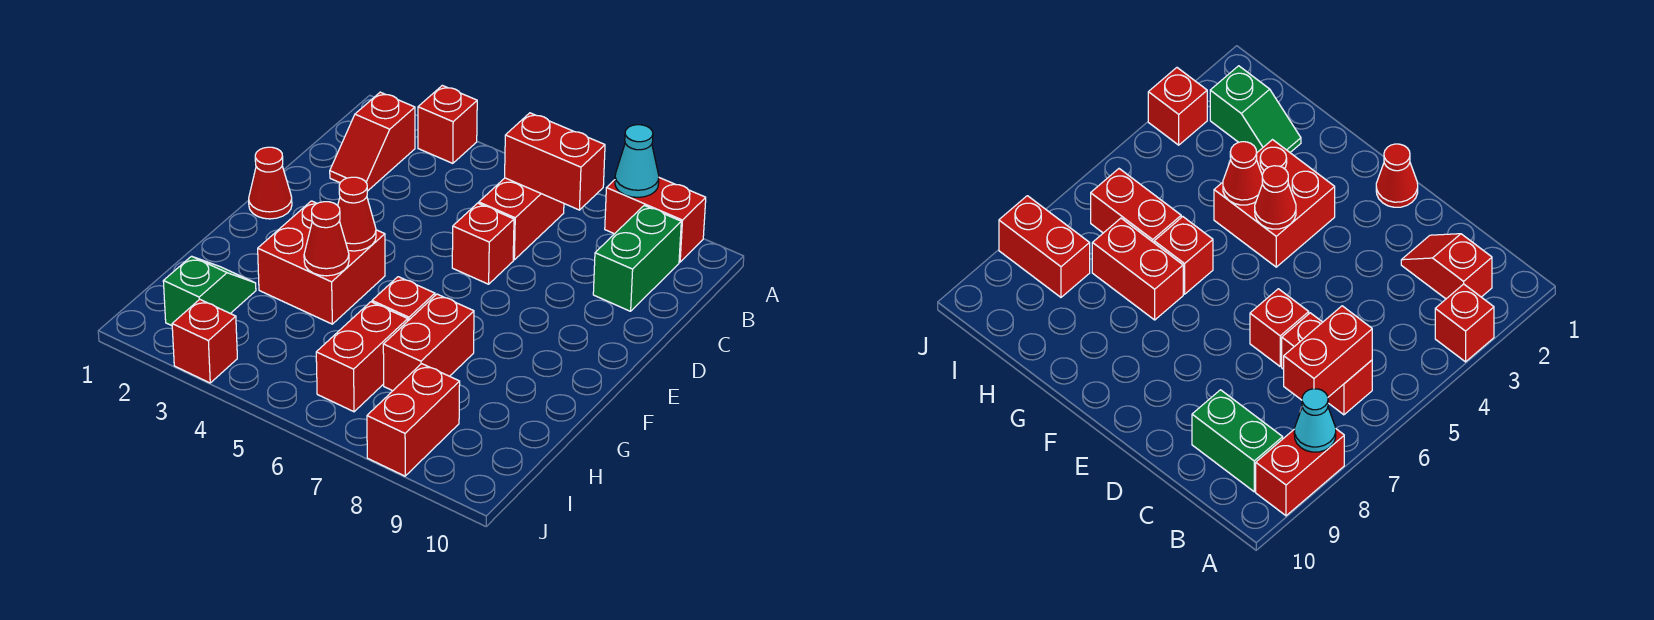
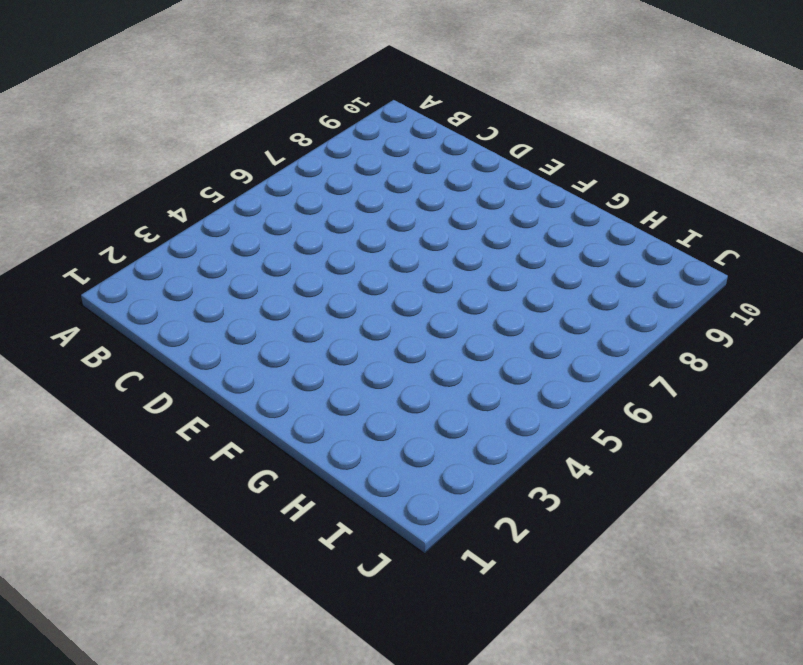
none -> red brick A3 level 1
none -> red brick A8:A9 level 1
none -> red slope B2:C2 level 1 top B

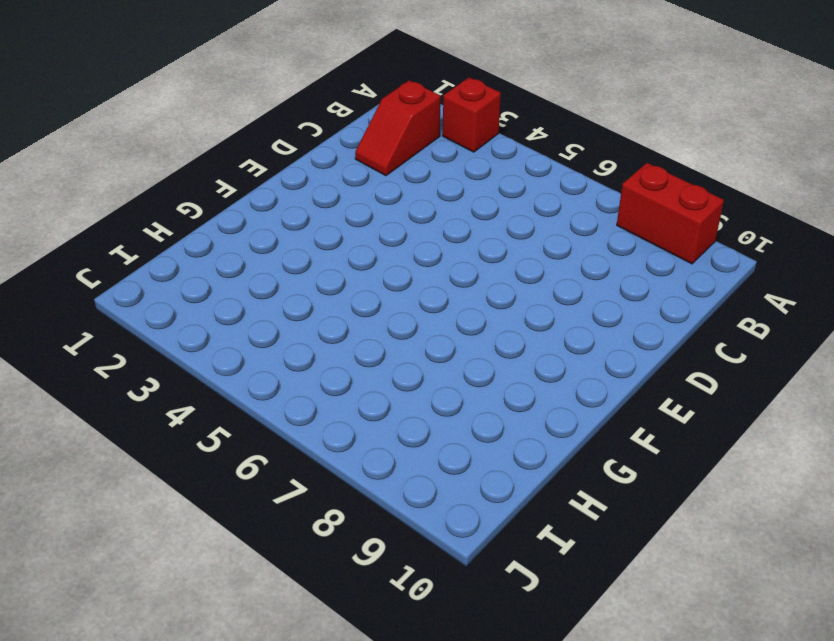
none -> red brick B6:C6 level 1
none -> green brick B9:C9 level 1
none -> red brick D6 level 1

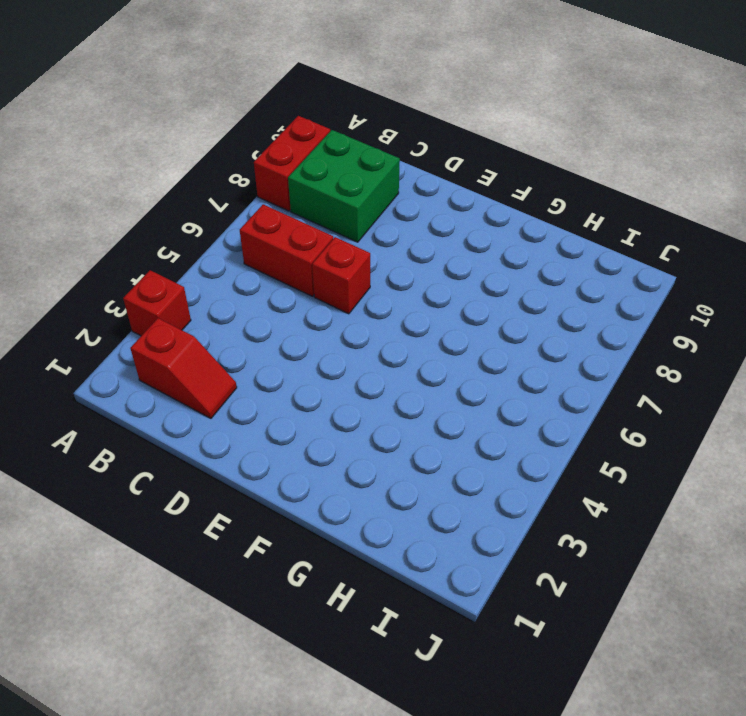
green brick B8:C9 level 1 -> green brick B9:C9 level 1
none -> red cone E1 level 1
none -> red brick F3:G4 level 1
none -> red brick G6 level 1

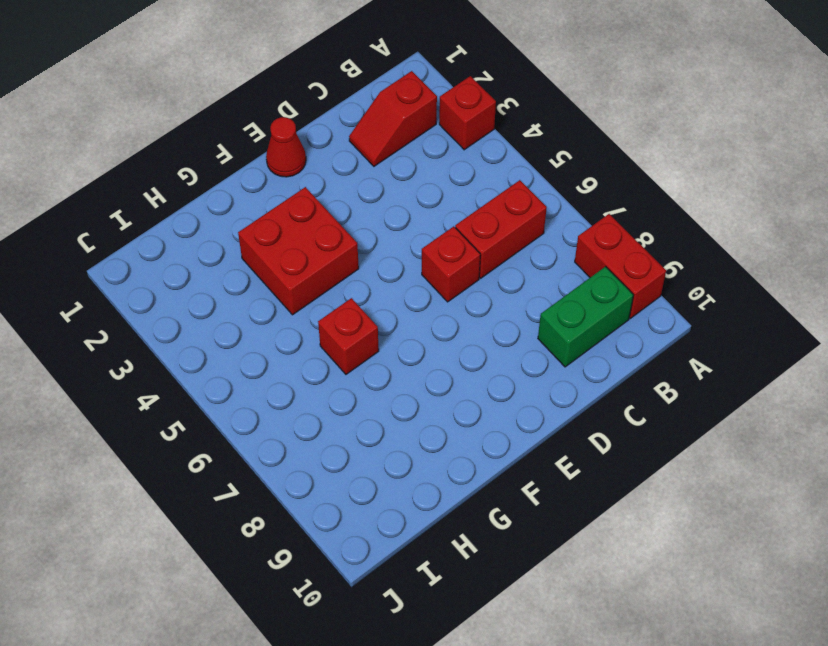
none -> red brick G7:H7 level 1
none -> green slope H2:I2 level 1 top I
none -> red brick H6:I6 level 1

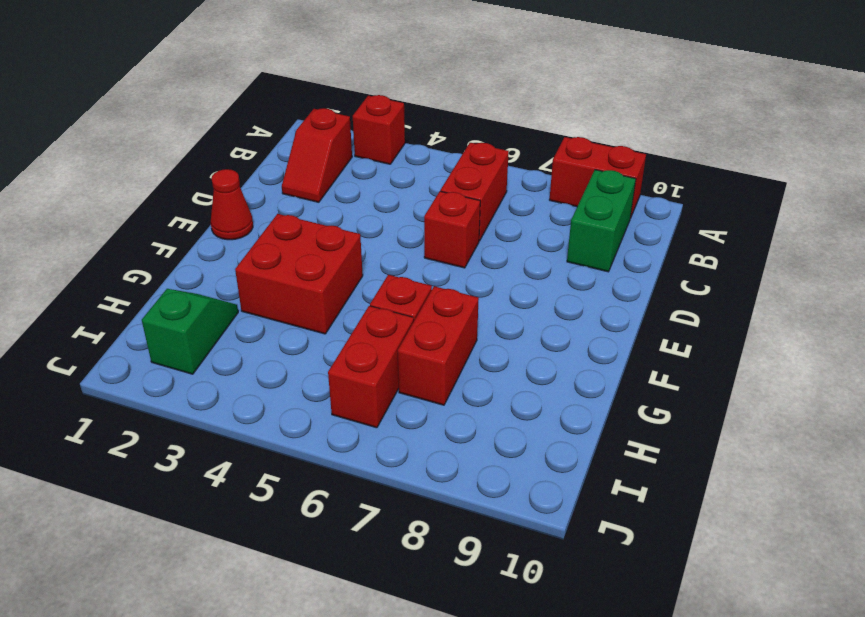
none -> red brick I8:J8 level 1
none -> red brick J3 level 1
none -> cyan cone A8 level 2

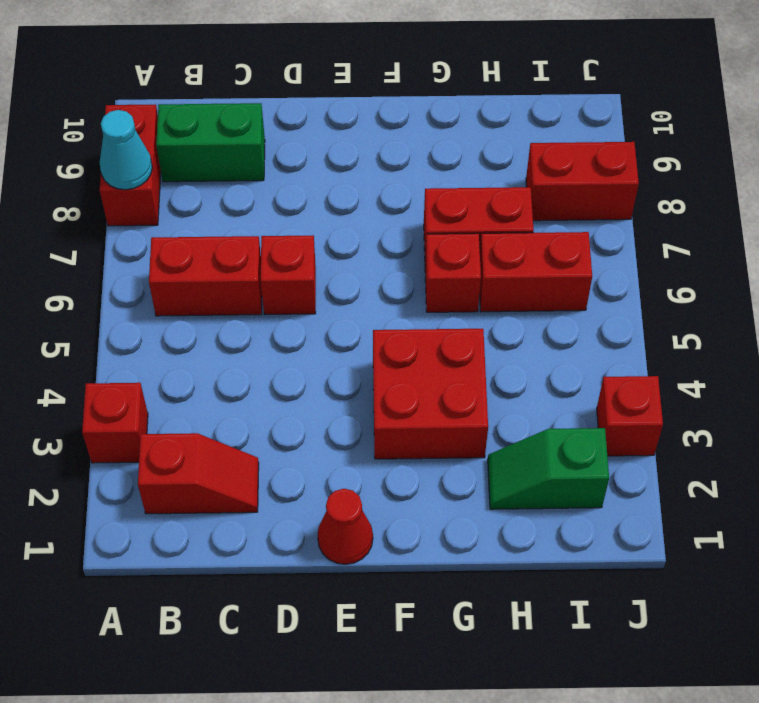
none -> red brick B6:B7 level 2
none -> red cone F4 level 2
none -> red cone G4 level 2

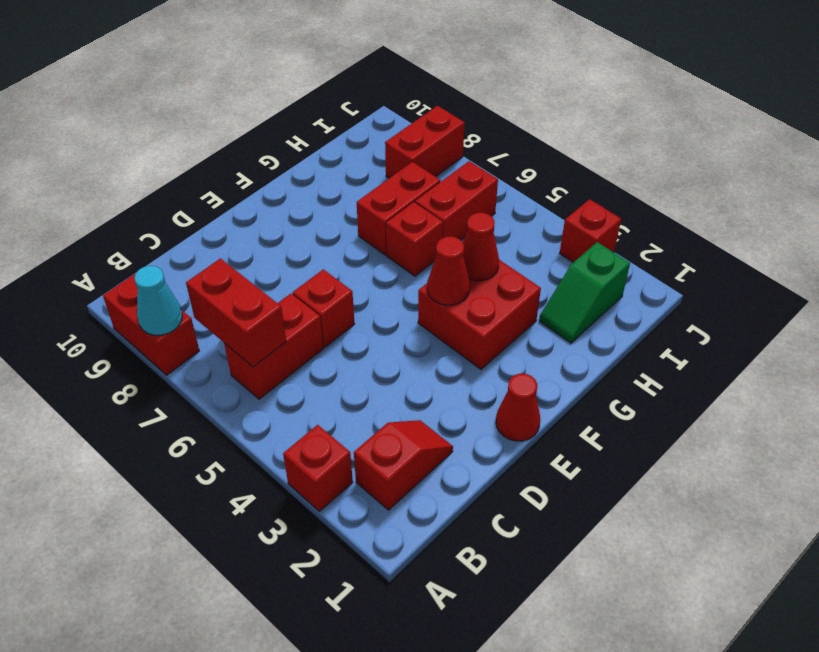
none -> green brick B9:C9 level 1

